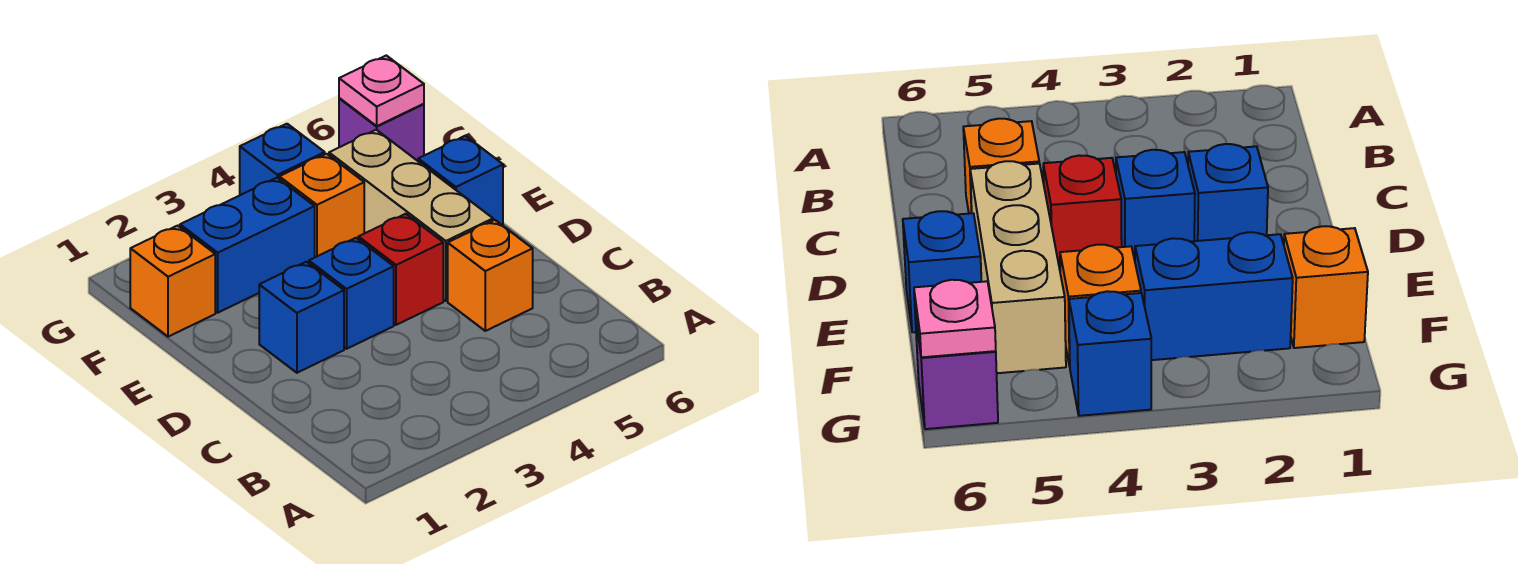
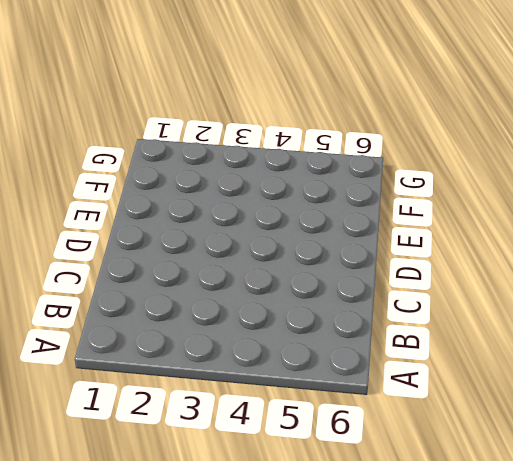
none -> orange brick C5 level 1
none -> blue brick D2 level 1
none -> blue brick D3 level 1

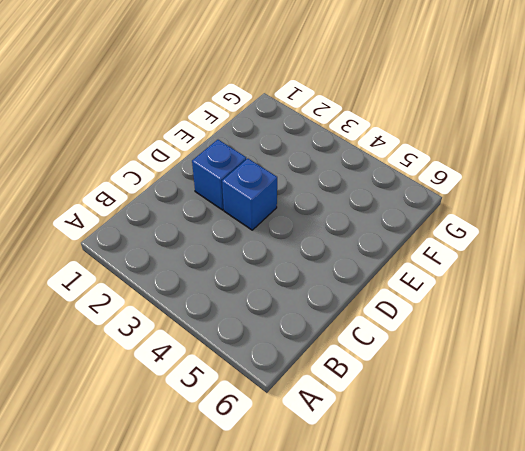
none -> orange brick C5 level 1
none -> red brick D4 level 1
none -> tan brick D5:F5 level 1

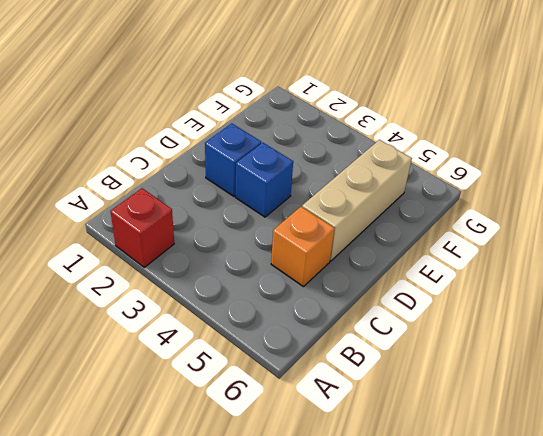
red brick A2 level 1 -> red brick D4 level 1
none -> blue brick E6 level 1
none -> orange brick F1 level 1
none -> blue brick F2:F3 level 1

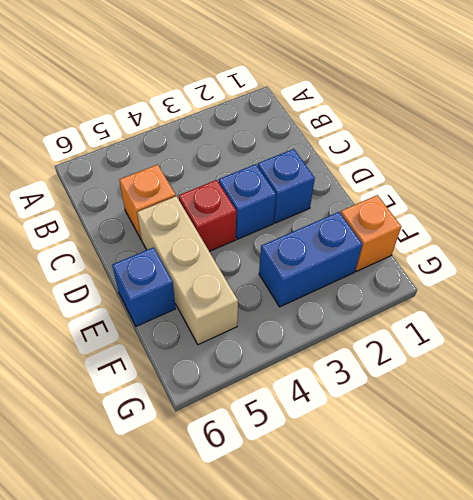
none -> orange brick F4 level 1
none -> blue brick G4 level 1
none -> purple brick G6 level 1

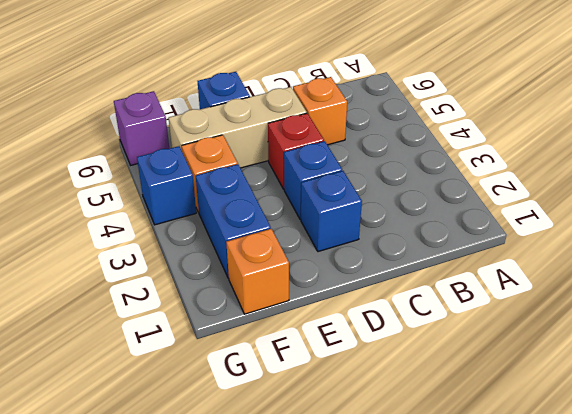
none -> pink plate G6 level 2

